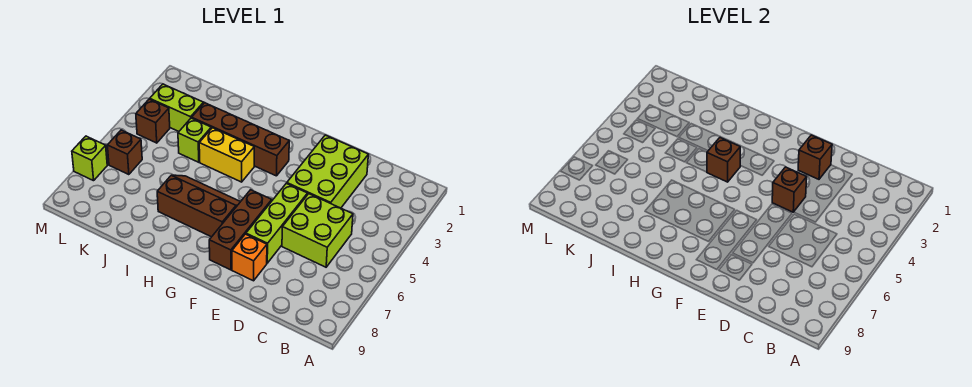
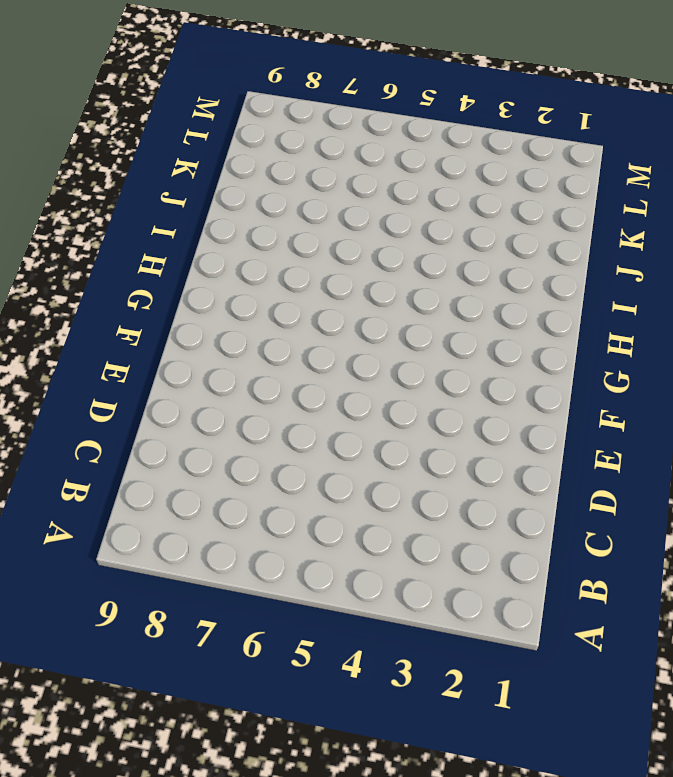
none -> lime brick C5:D6 level 1
none -> lime brick D2:E4 level 1
none -> lime brick E5:E7 level 1

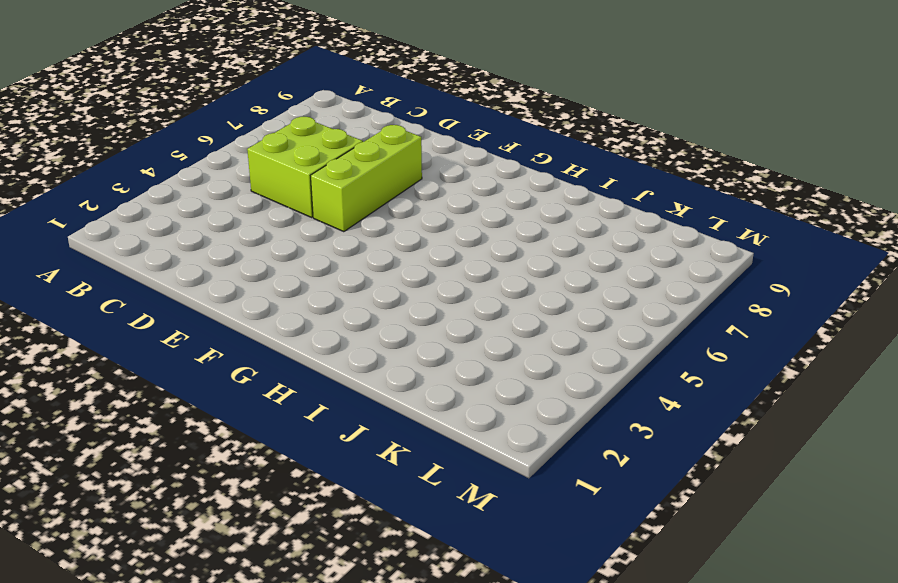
none -> lime brick D2:E4 level 1
none -> orange brick E8 level 1
none -> brown brick F6:F8 level 1

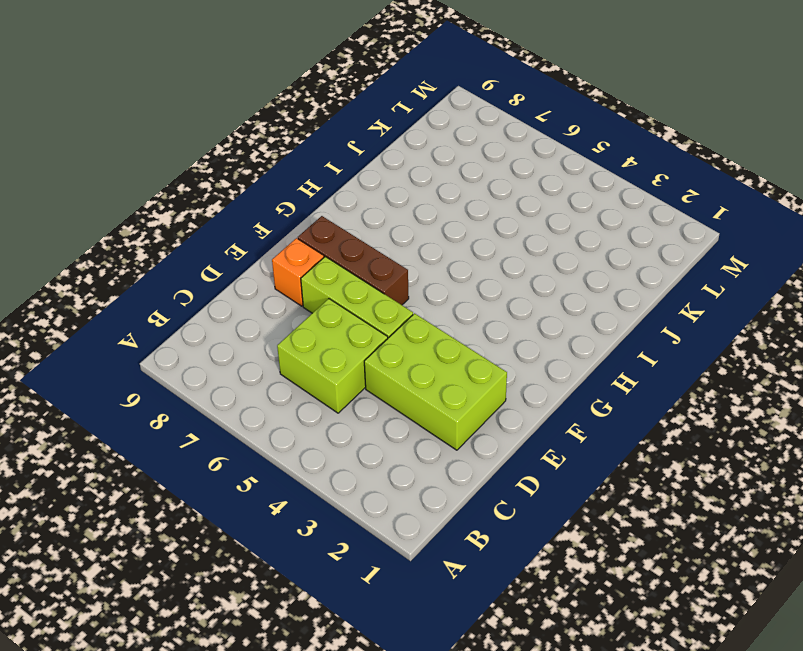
none -> brown brick G3:J3 level 1
none -> brown slope G6:I7 level 1 top 7
none -> yellow brick H4:I4 level 1

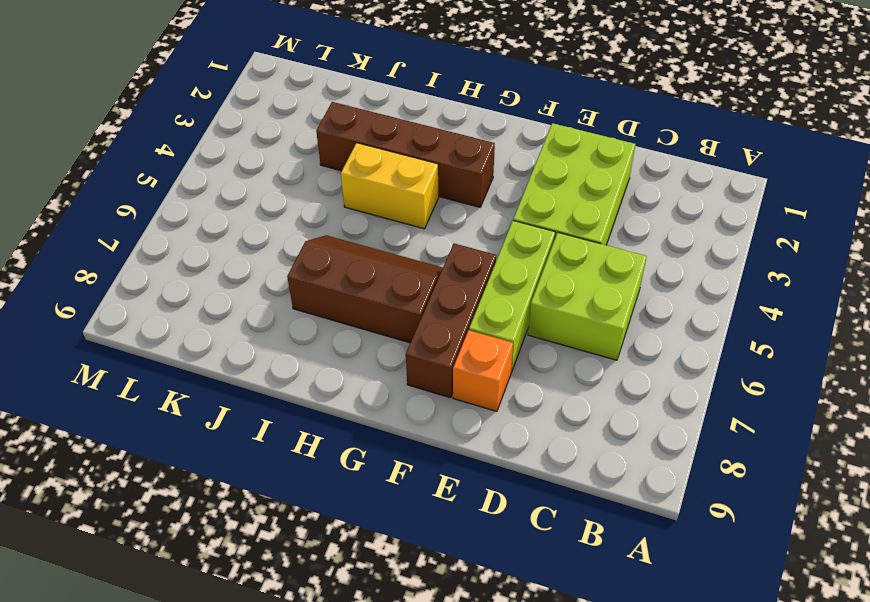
none -> lime brick J4 level 1
none -> lime brick K3:L3 level 1
none -> brown brick L4 level 1

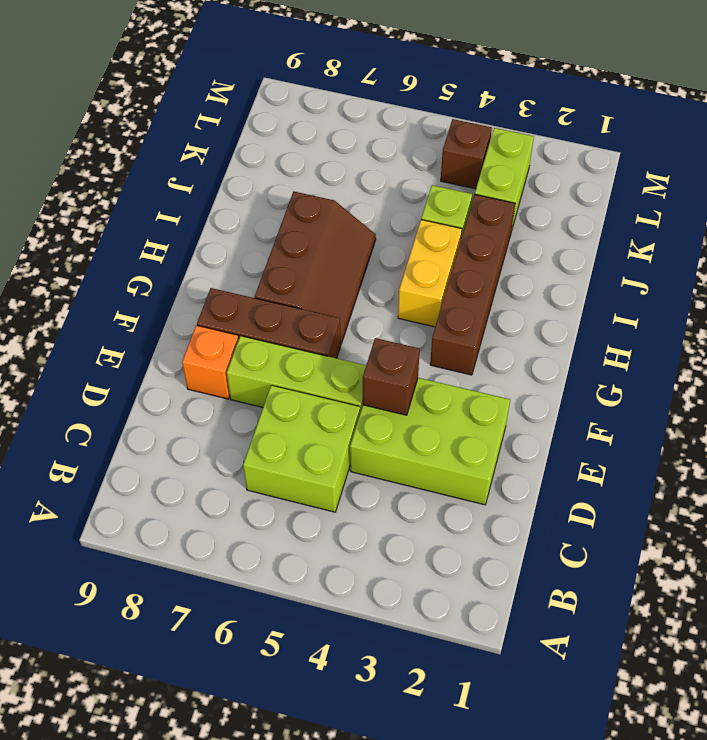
none -> brown brick L6 level 1
none -> lime brick M7 level 1
none -> brown brick E2 level 2

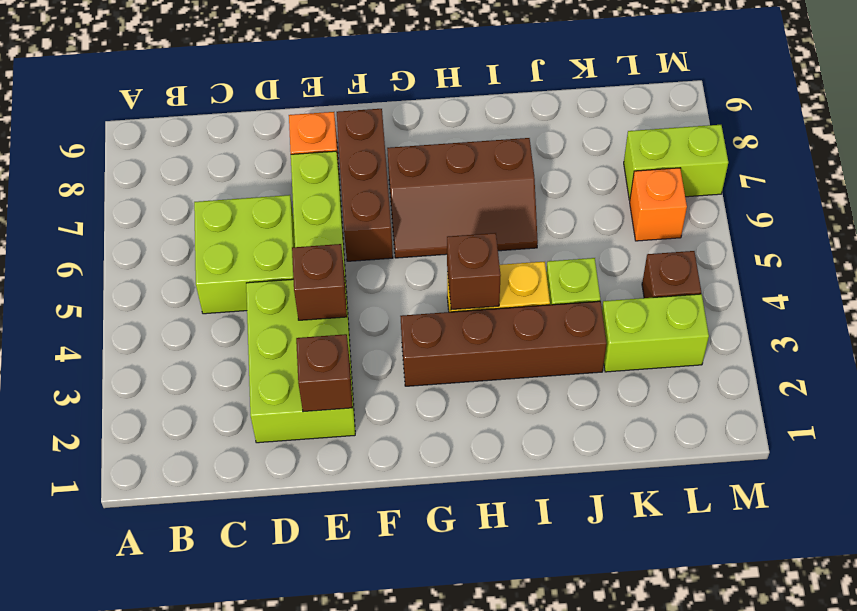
orange brick L6 level 1 -> brown brick L6 level 1
lime brick L7:M7 level 1 -> lime brick M7 level 1

